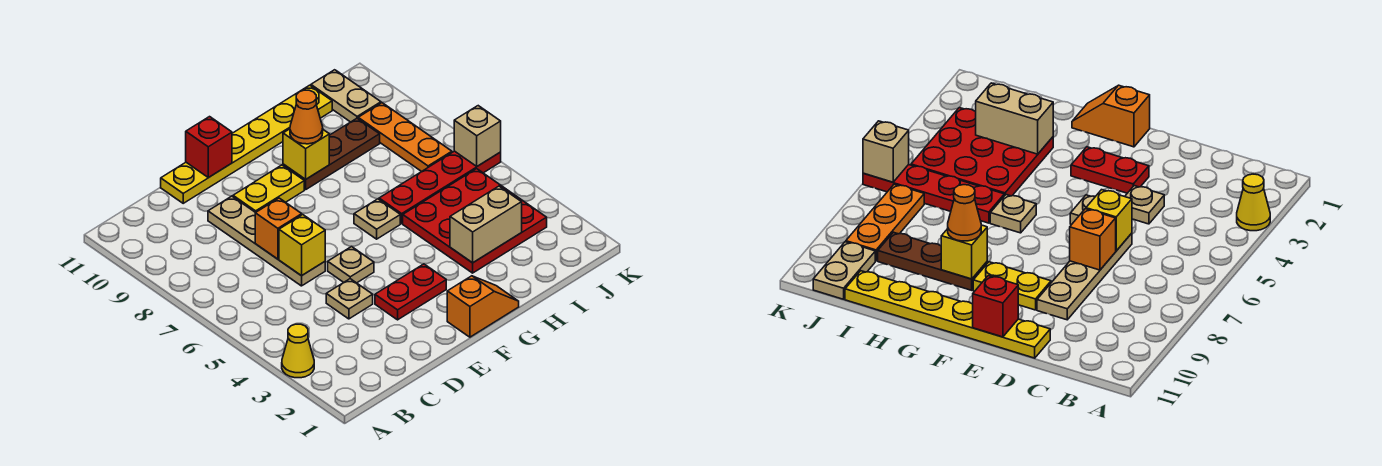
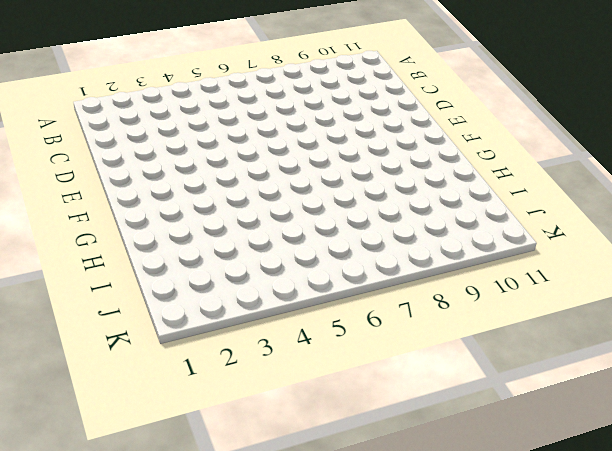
none -> yellow cone A3 level 1
none -> tan plate D4 level 1
none -> tan plate D6:D9 level 1

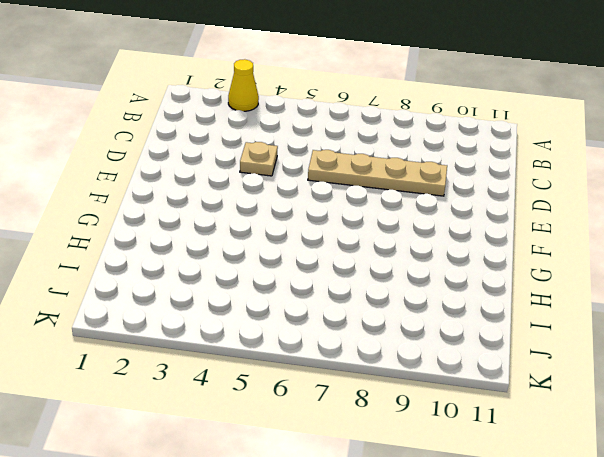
none -> yellow plate D11:I11 level 1
none -> red plate E3:F3 level 1
none -> tan plate E5 level 1

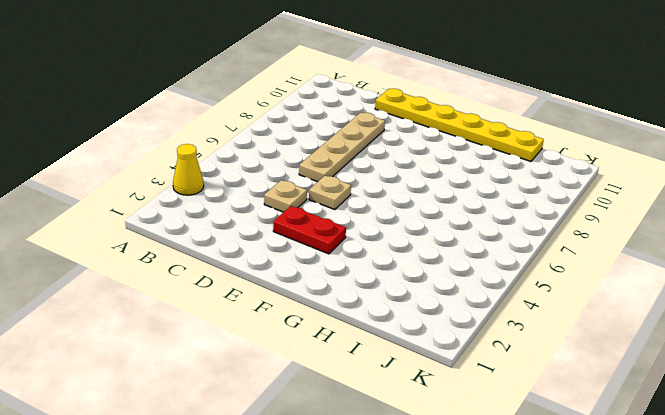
none -> yellow plate E9:F9 level 1
none -> orange slope F1:G1 level 1 top F
none -> tan plate G6 level 1

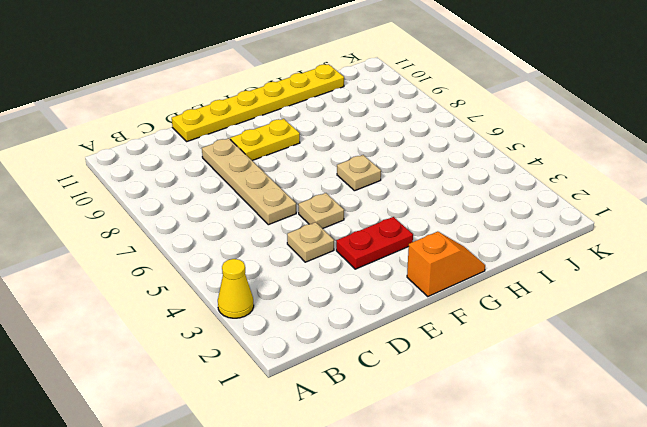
none -> brown plate G9:I9 level 1
none -> red plate H3:J5 level 1
none -> red plate H6:K6 level 1

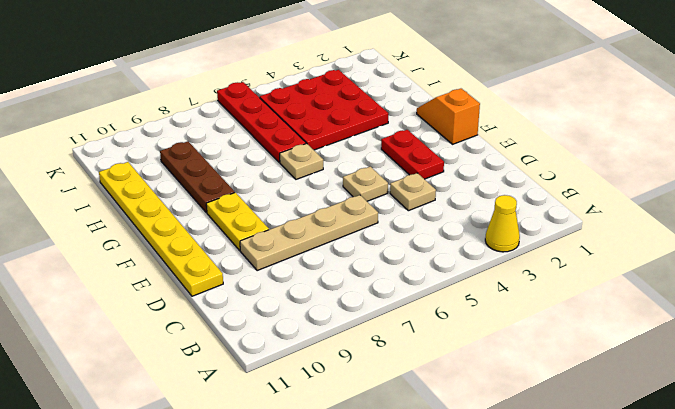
none -> orange plate J7:J9 level 1
none -> tan plate J10:J11 level 1
none -> yellow brick D6 level 2

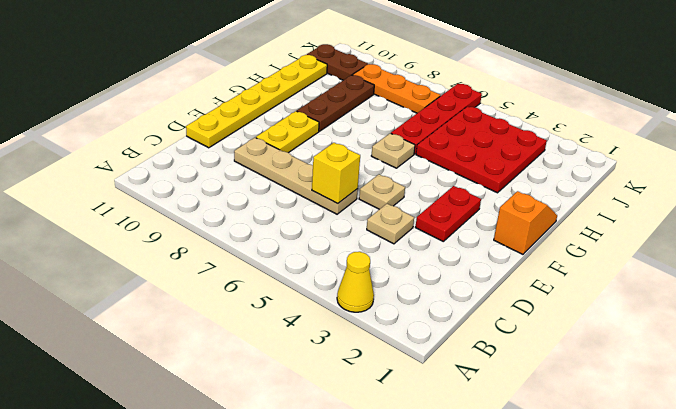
brown plate J10:J11 level 1 -> tan plate J10:J11 level 1
none -> orange brick D7 level 2
none -> red brick E11 level 2
none -> yellow brick G9 level 2

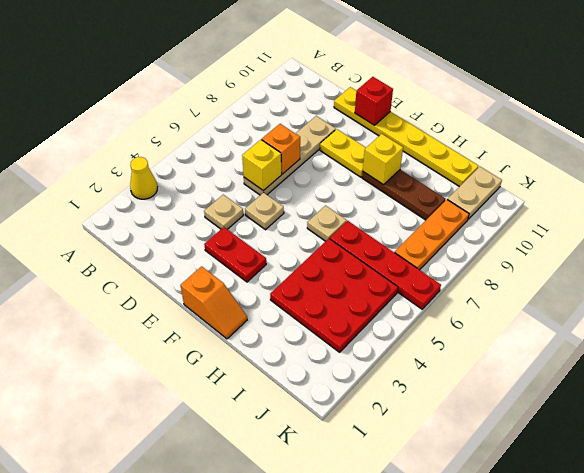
none -> tan brick H3:I3 level 2
none -> tan brick K6 level 2
none -> orange cone G9 level 3

